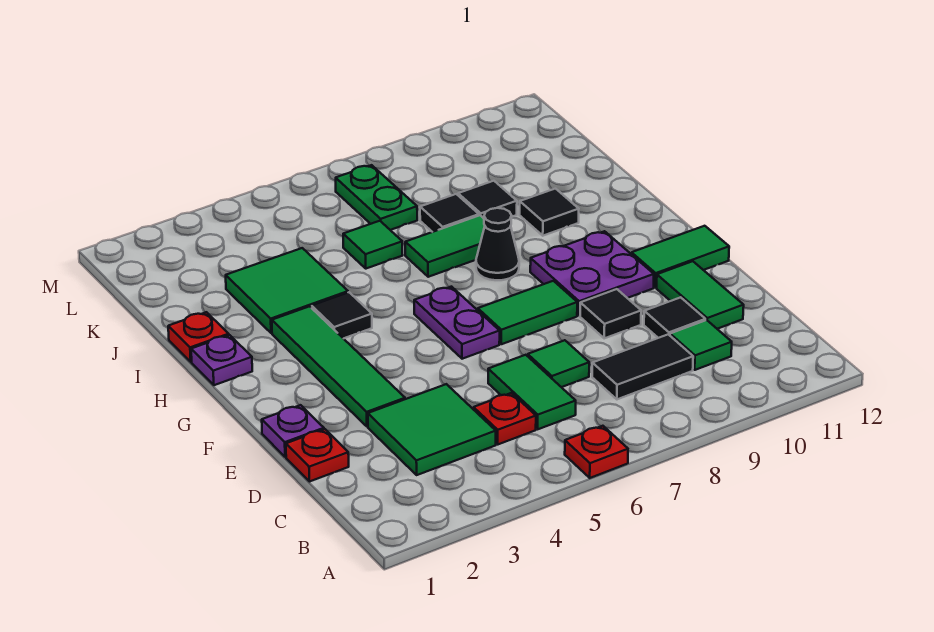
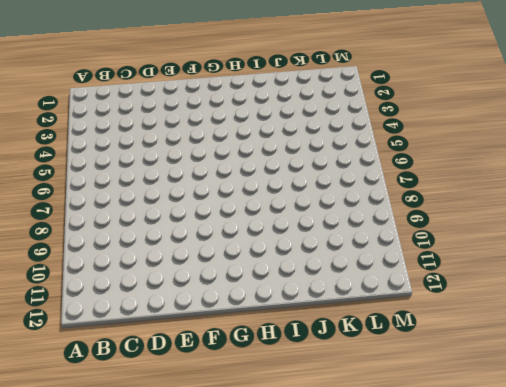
none -> red plate A6 level 1
none -> green tile C3:D4 level 1
none -> red plate C5 level 1

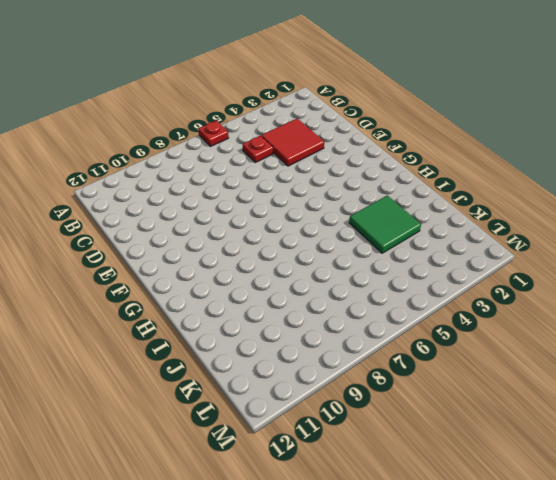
red tile C3:D4 level 1 -> green tile C3:D4 level 1
none -> green tile C6:D6 level 1
none -> black tile C8:C9 level 1
none -> green tile C10 level 1

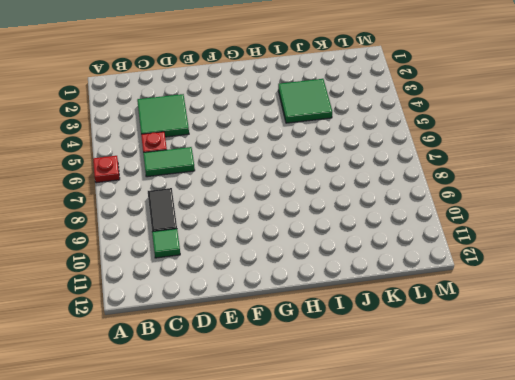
none -> red plate D1 level 1
none -> green tile D7 level 1
none -> black tile D10 level 1

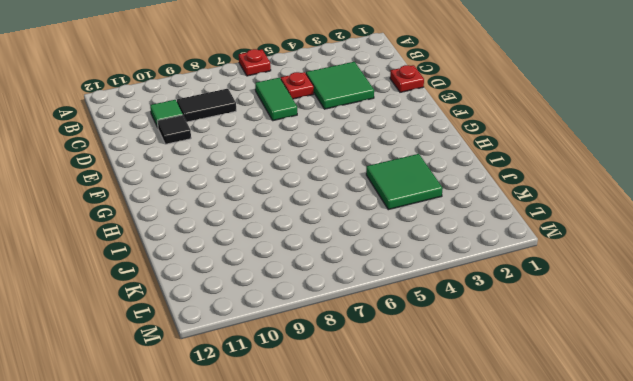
none -> green tile D7 level 1
none -> green tile D11:E11 level 1
none -> purple plate E1 level 1

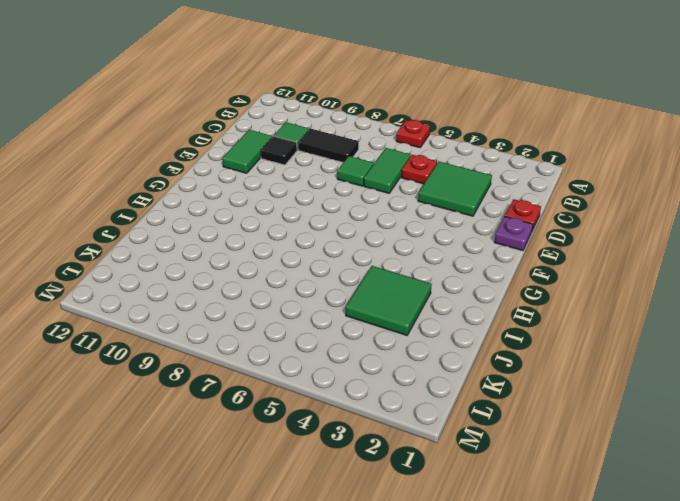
none -> green tile E3:H3 level 1
none -> black tile E9 level 1
none -> purple plate F6:G6 level 1

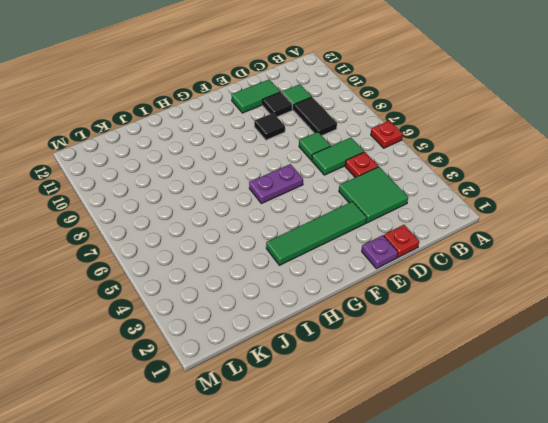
none -> green tile F7:F8 level 1
none -> purple plate F9:G10 level 1
none -> green tile F11:F12 level 1

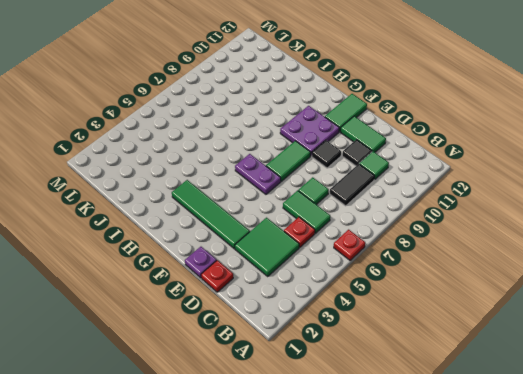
none -> purple plate H1 level 1
none -> black tile H4 level 1
none -> black cone H8 level 1

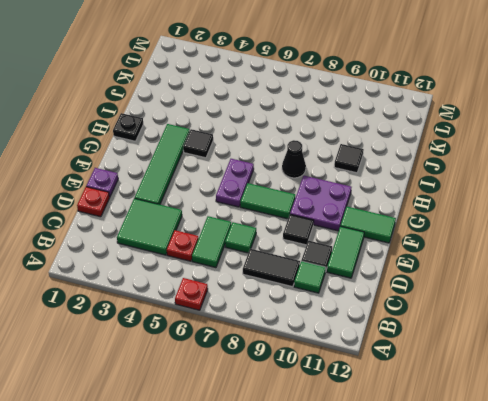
black plate H1 level 1 -> purple plate H1 level 1
none -> red plate I1 level 1
none -> green tile I3:J4 level 1
none -> green tile I7:I8 level 1

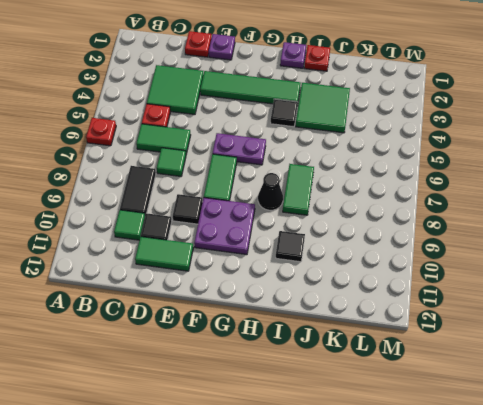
none -> green tile F11:F12 level 1
none -> green tile J6 level 1
none -> black tile J8 level 1

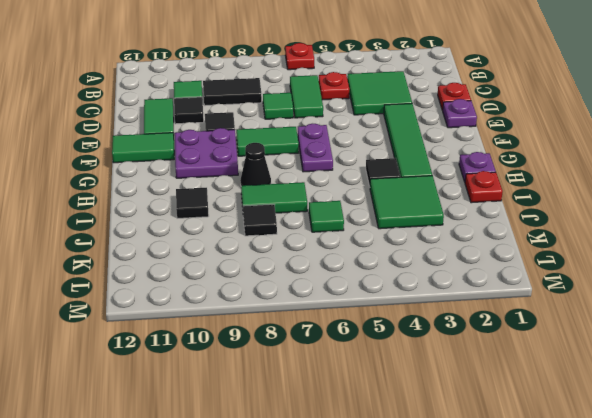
none -> black tile J9 level 1
none -> green plate K7:L7 level 1

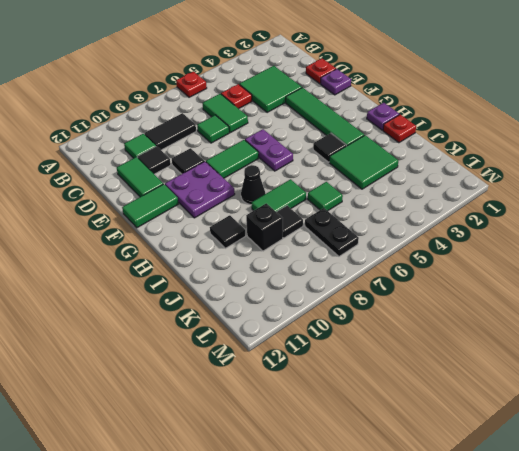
black brick J9 level 1 -> black tile J9 level 1
black plate K7:L7 level 1 -> green plate K7:L7 level 1

